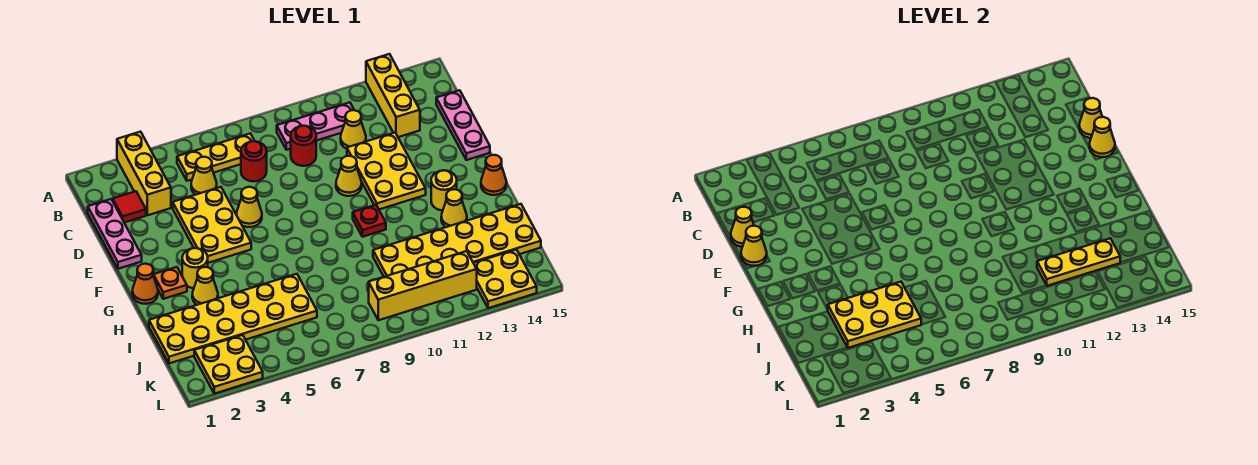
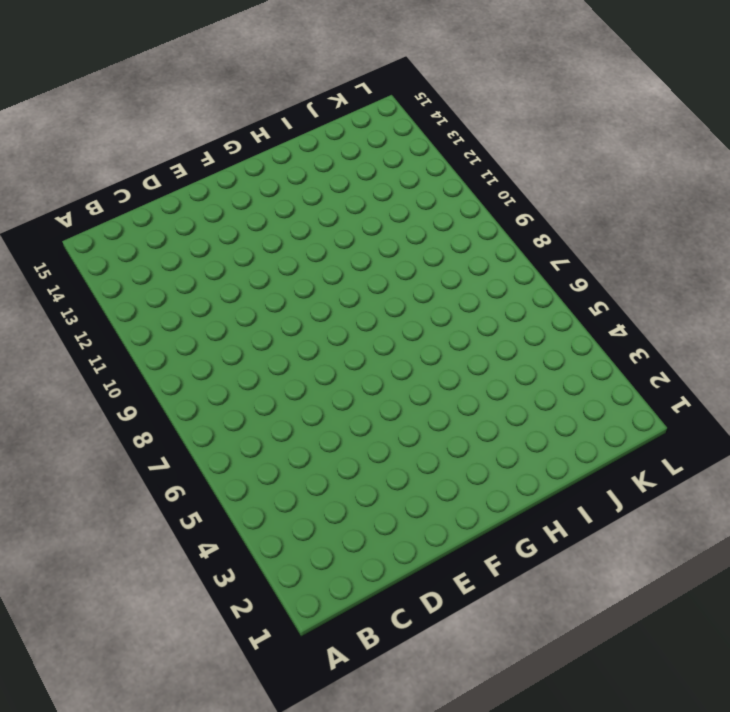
none -> yellow brick A3:C3 level 1
none -> yellow brick A13:C13 level 1
none -> yellow plate B5:B7 level 1
none -> pink plate B9:B11 level 1

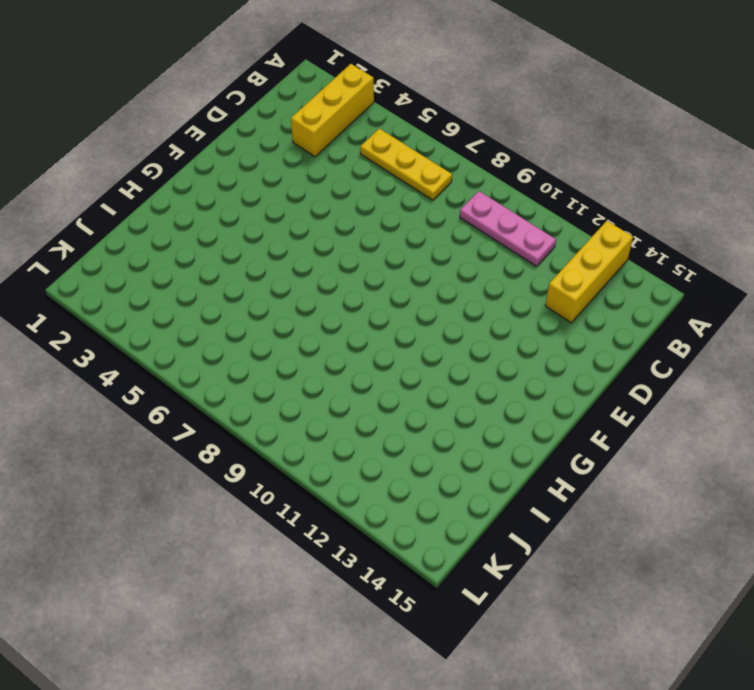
none -> pink plate C1:E1 level 1
none -> red tile C2 level 1
none -> yellow cone C5 level 1
none -> red round brick C7 level 1

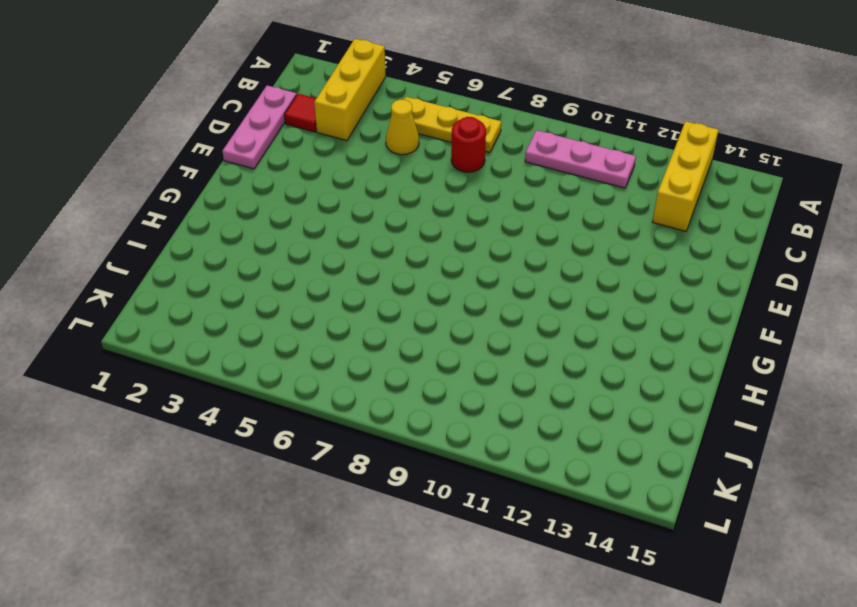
none -> red round brick C9 level 1
none -> yellow cone C11 level 1
none -> pink plate C15:E15 level 1
none -> yellow plate D4:F5 level 1

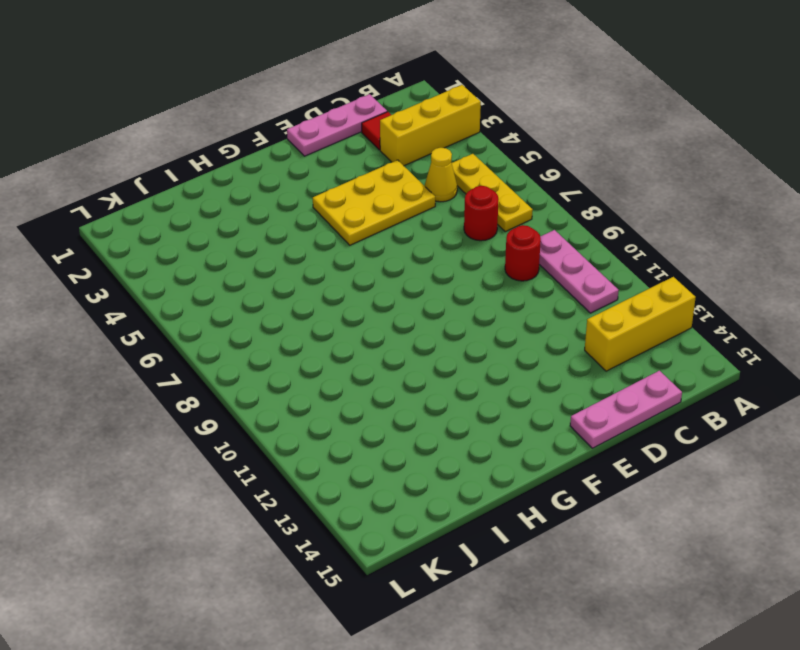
none -> yellow cone C11 level 1
none -> yellow plate D11:F12 level 1
none -> yellow cone E6 level 1
none -> yellow cone E10 level 1

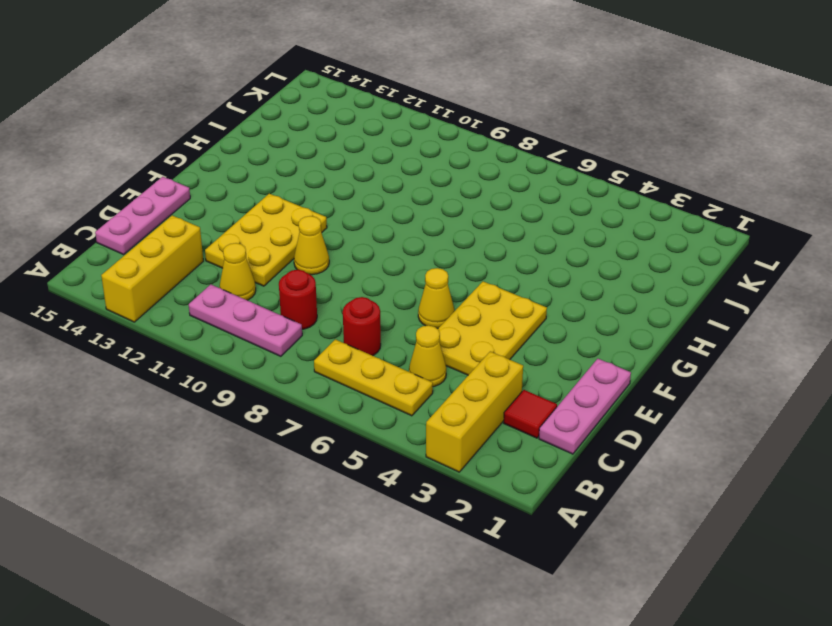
none -> orange cone G1 level 1
none -> orange plate G2 level 1
none -> yellow round brick G3 level 1
none -> red plate G10 level 1

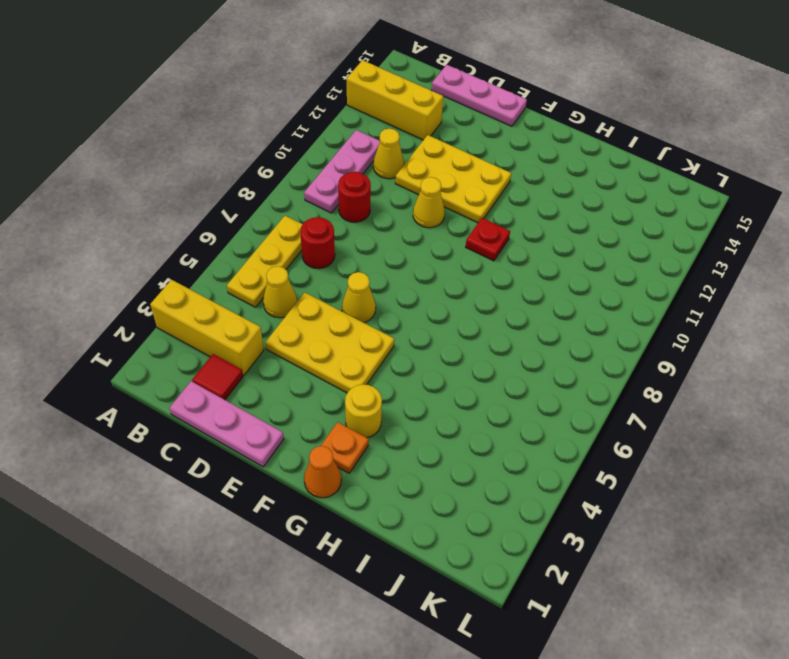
none -> yellow round brick G13 level 1
none -> orange cone G15 level 1
none -> yellow cone H3 level 1
none -> yellow cone H13 level 1

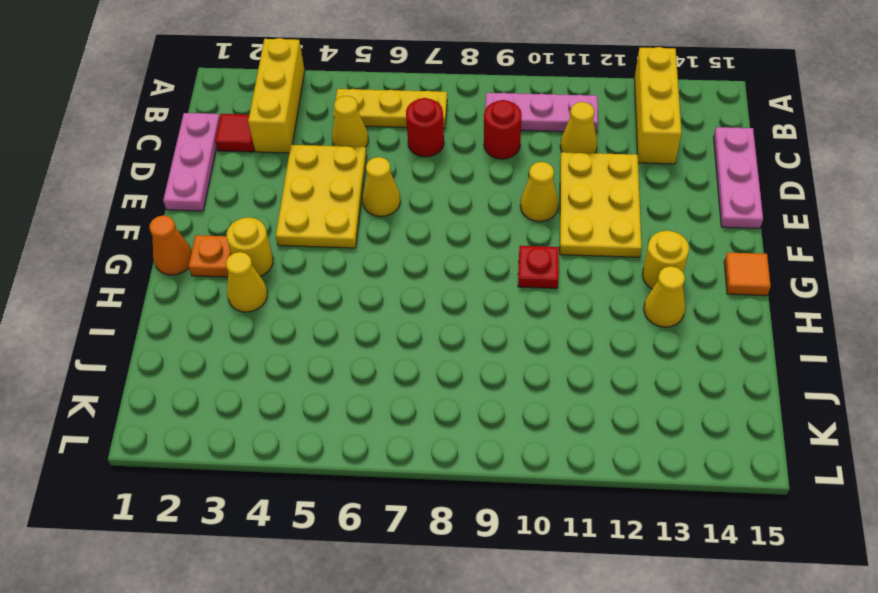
orange tile G15 level 1 -> orange cone G15 level 1
none -> yellow plate I1:J6 level 1
none -> yellow plate I10:J15 level 1
none -> yellow plate K2:L3 level 1
none -> yellow brick K9:K12 level 1

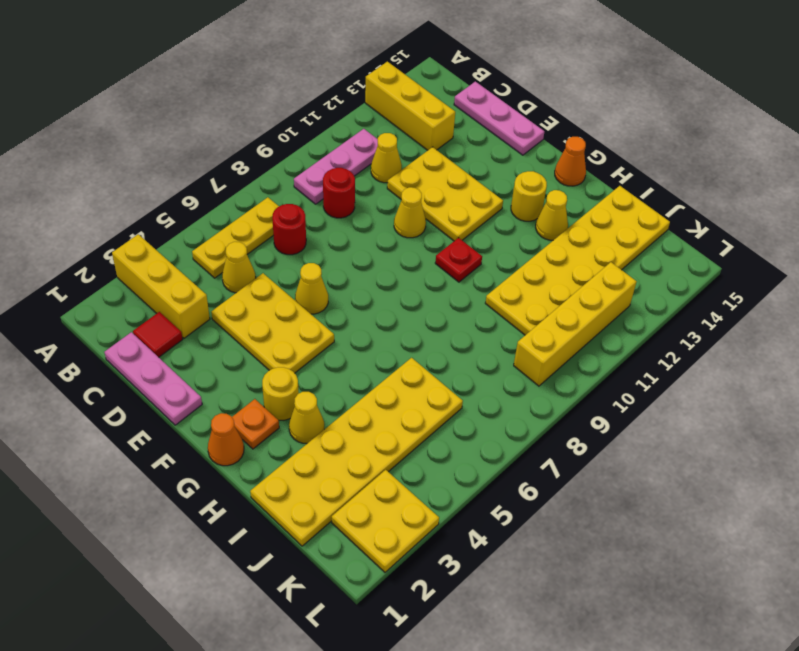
none -> yellow plate K13:L14 level 1
none -> yellow cone D1 level 2
none -> yellow cone D15 level 2
none -> yellow cone E1 level 2

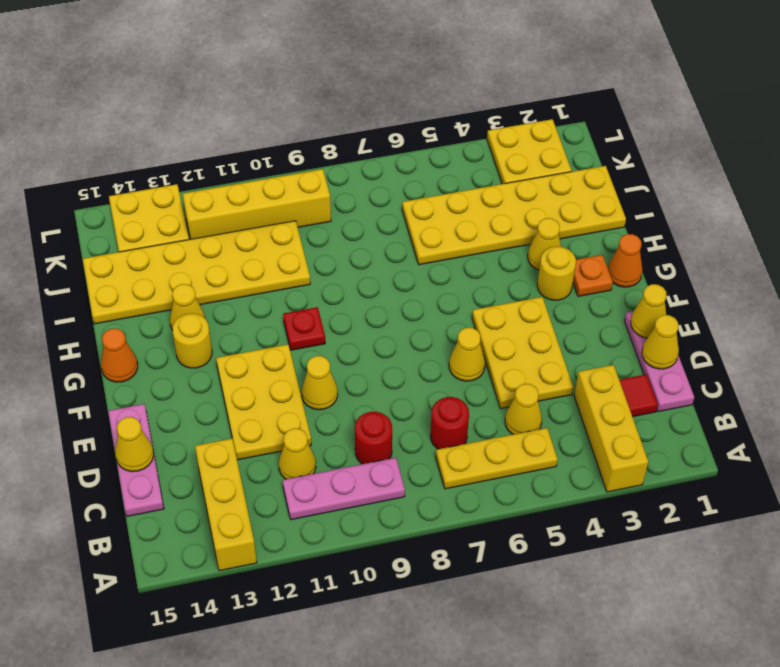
none -> yellow cone E15 level 2
none -> yellow plate I3:J5 level 2
none -> yellow plate J11:J13 level 2

